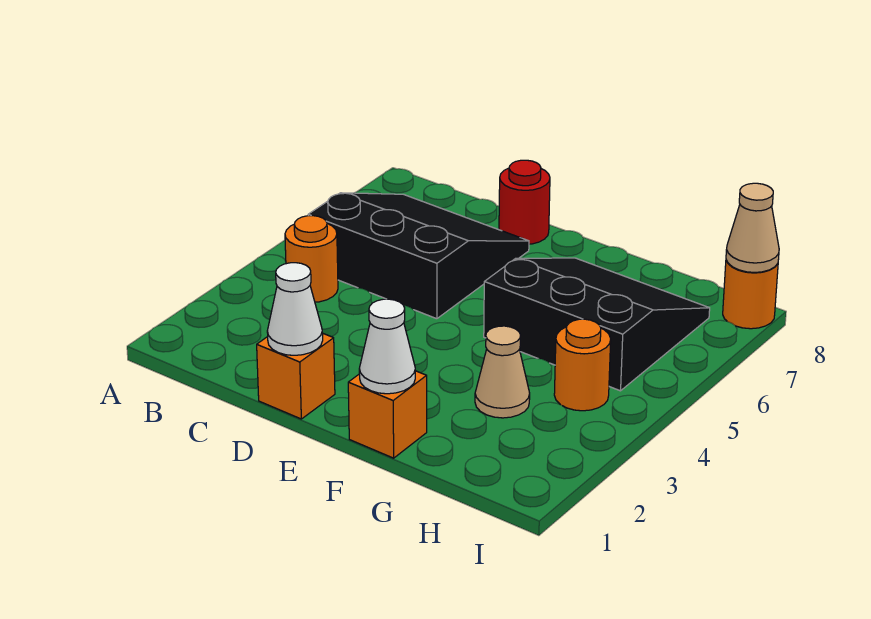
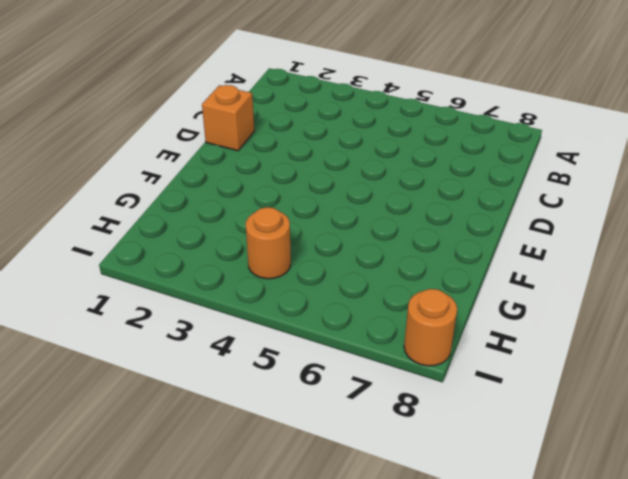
none -> orange round brick B4 level 1
none -> black slope B5:D7 level 1 top 5
none -> red round brick D8 level 1

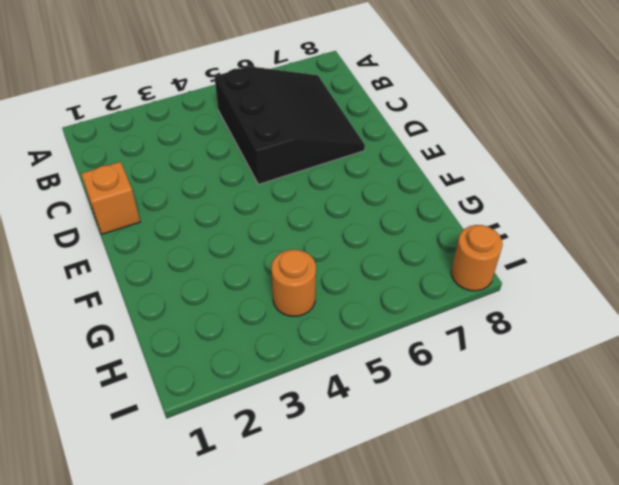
none -> orange round brick B4 level 1
none -> red round brick D8 level 1
none -> orange brick F1 level 1

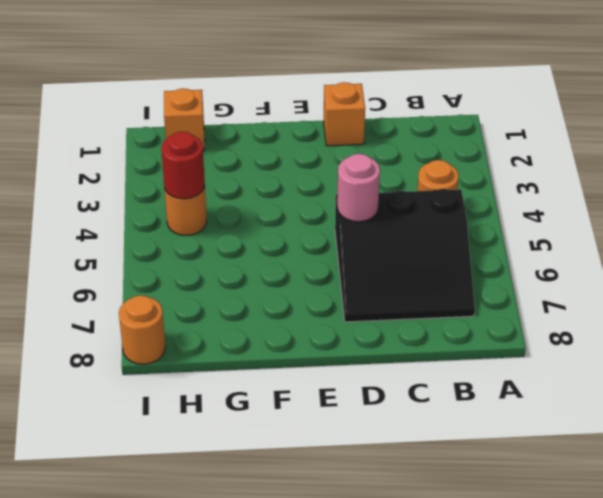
pink round brick D5 level 2 -> none
orange brick H1 level 1 -> orange brick F1 level 1
red round brick H4 level 2 -> red round brick D8 level 1
none -> black slope F5:H7 level 1 top 5
none -> tan cone G3 level 1
none -> white cone D1 level 2

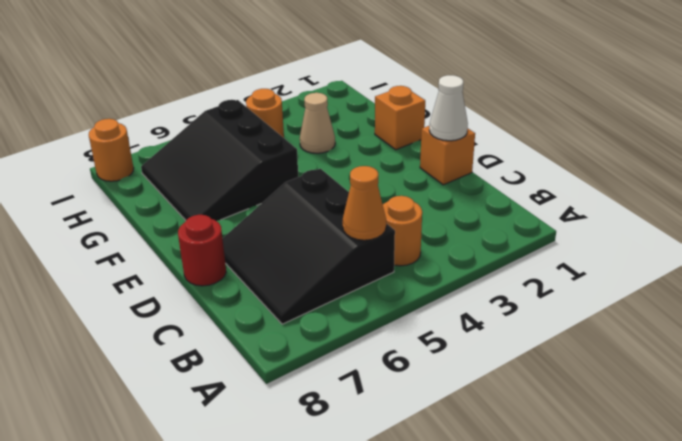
orange cone B5 level 2 -> none
none -> white cone F1 level 2
none -> tan cone I8 level 2

